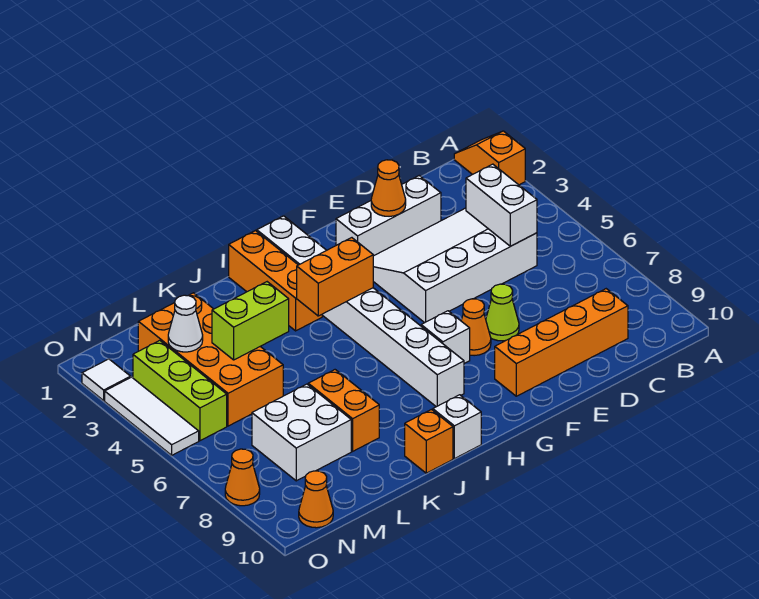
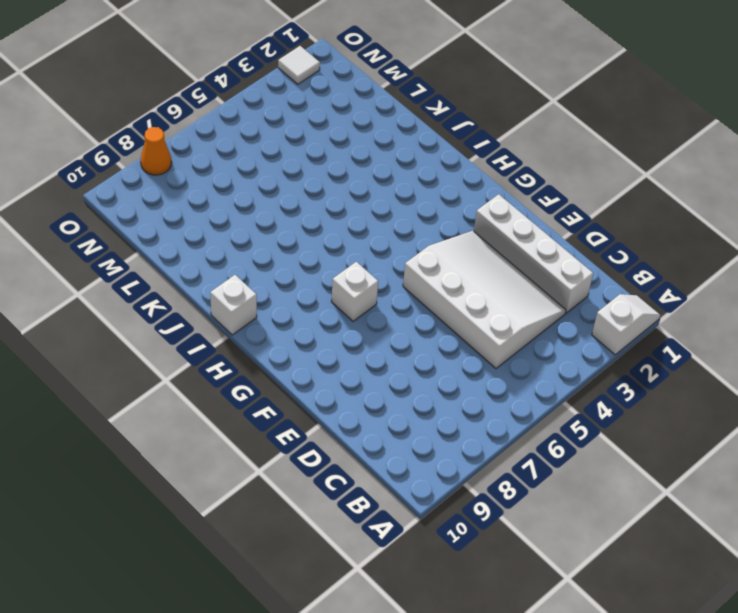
white slope A1:A2 level 1 top 2 -> orange slope A1:A2 level 1 top 2
white brick C2:F2 level 1 -> white brick D2:F2 level 1
none -> orange brick C9:F9 level 1
none -> lime cone E7 level 1
none -> orange cone F7 level 1

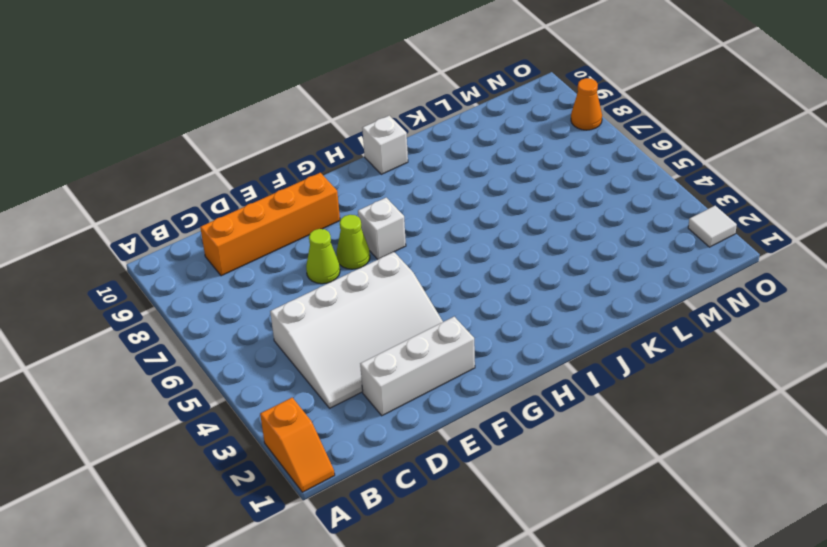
lime cone F7 level 1 -> orange cone F7 level 1
none -> white brick H1:H8 level 1
none -> orange brick I1:I3 level 1
none -> orange brick J10 level 1

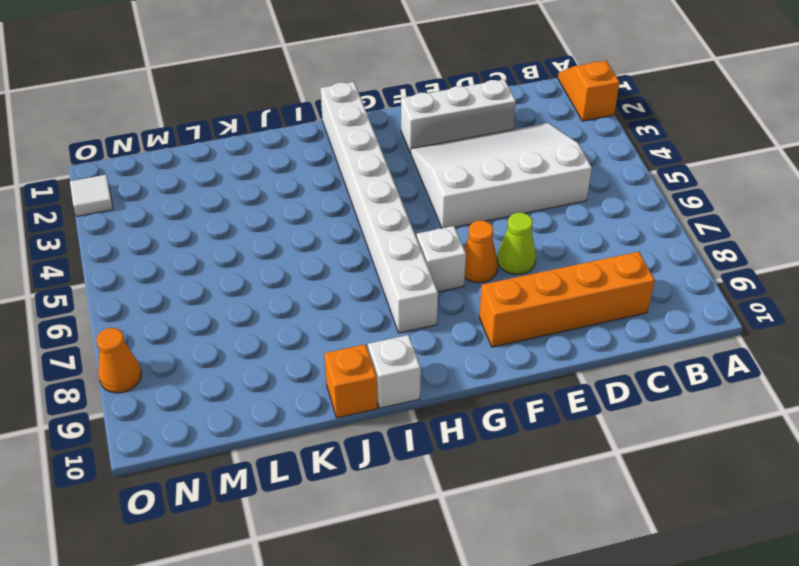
none -> orange brick I1:I3 level 1
none -> orange brick K7:K8 level 1
none -> orange brick L2:M5 level 1

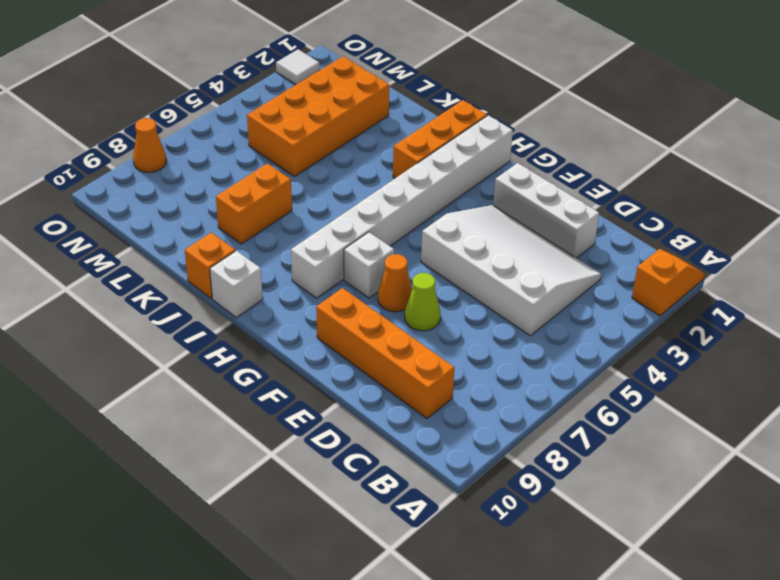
none -> white brick L7:M8 level 1
none -> lime brick N3:N5 level 1
none -> orange cone N10 level 1

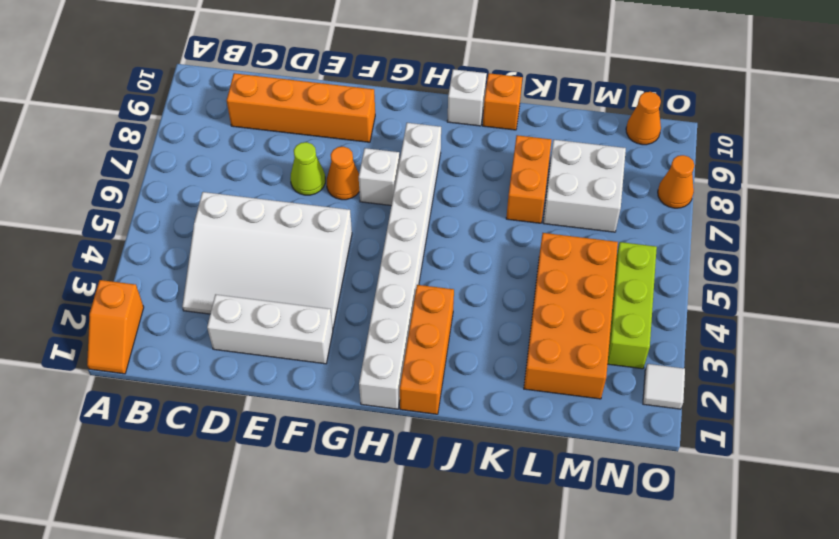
none -> white tile O3:O5 level 1
none -> white brick C4:C5 level 2
none -> orange cone E2 level 2

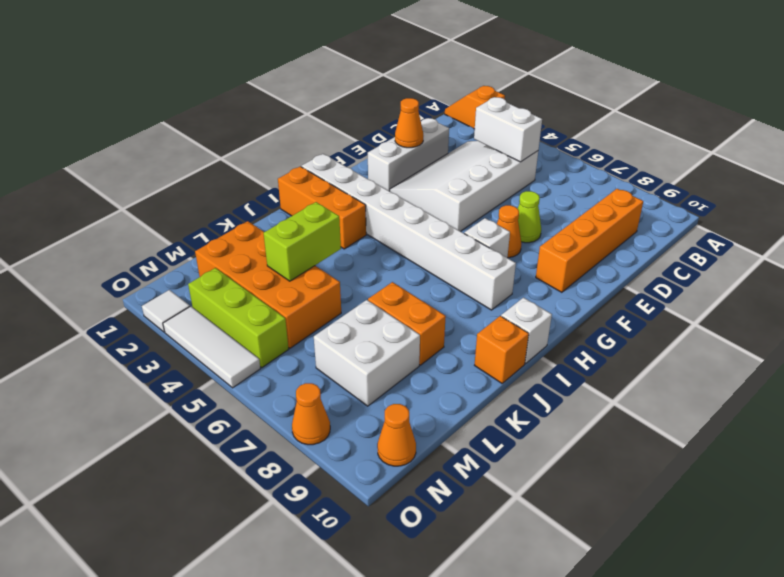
none -> orange brick H4:I4 level 2
none -> white cone M3 level 2

